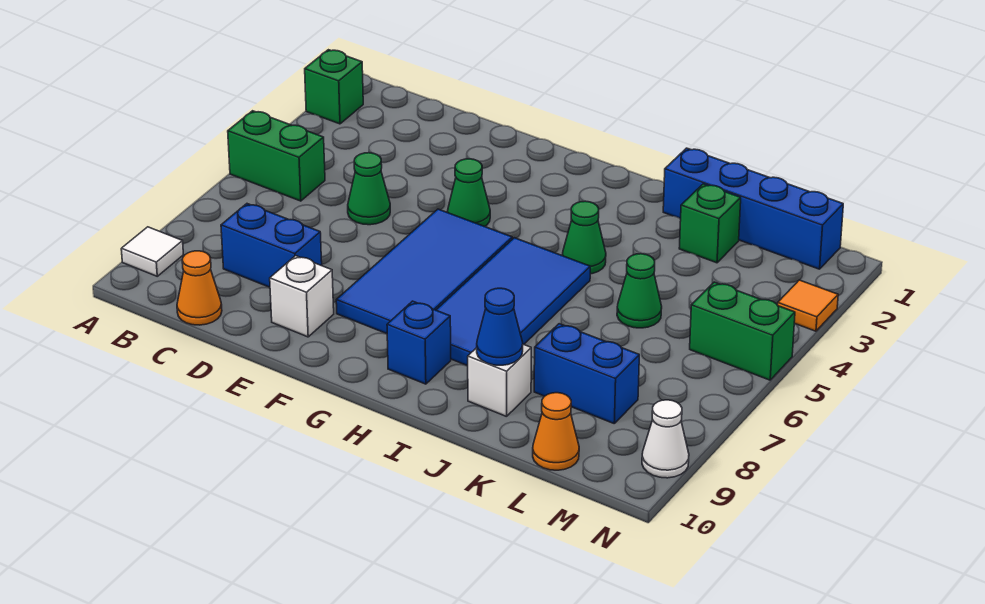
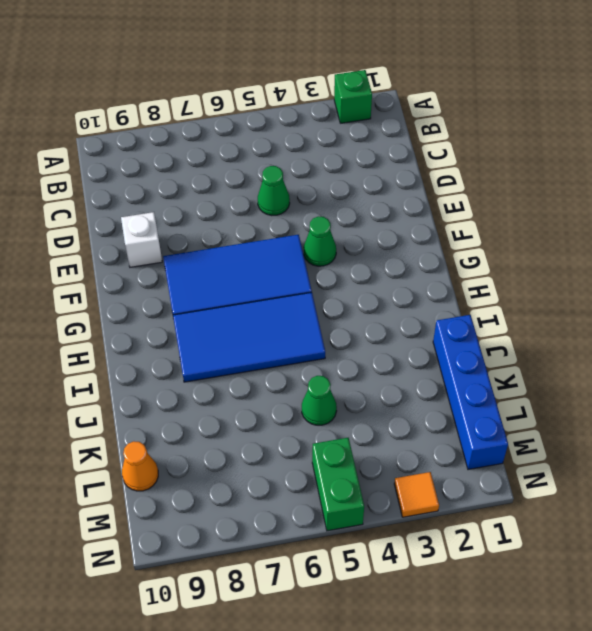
none -> green brick A5:B5 level 1
none -> white tile A9 level 1
none -> blue brick C8:D8 level 1

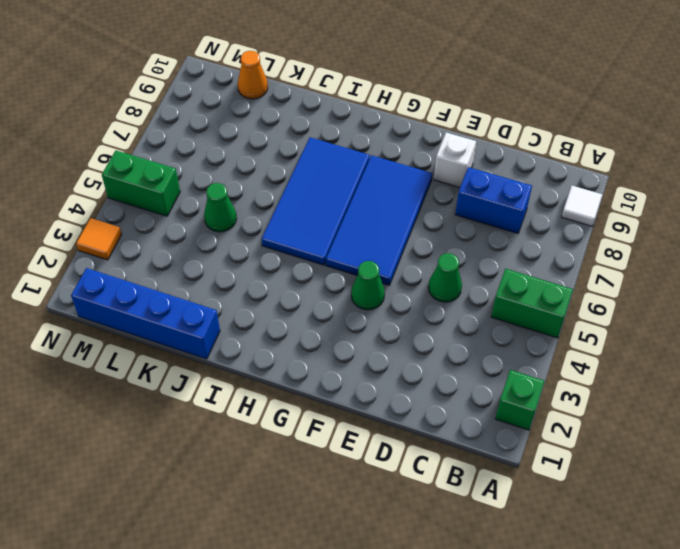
none -> orange cone C10 level 1
none -> blue brick H9 level 1
none -> green cone I4 level 1

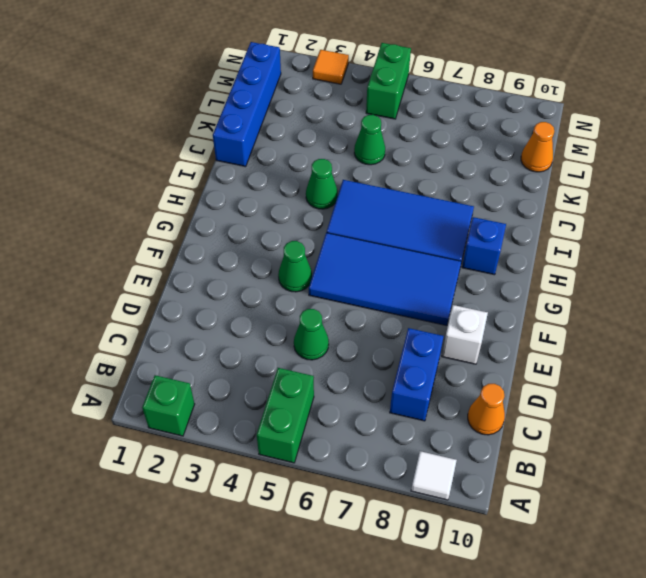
none -> white brick J9 level 1
none -> green brick K2 level 1
none -> blue brick K8:L8 level 1

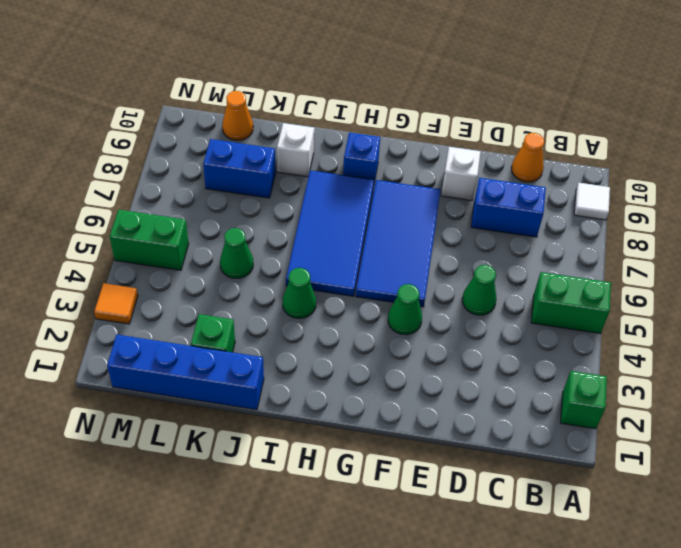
none -> white cone N9 level 1
none -> blue cone J9 level 2

